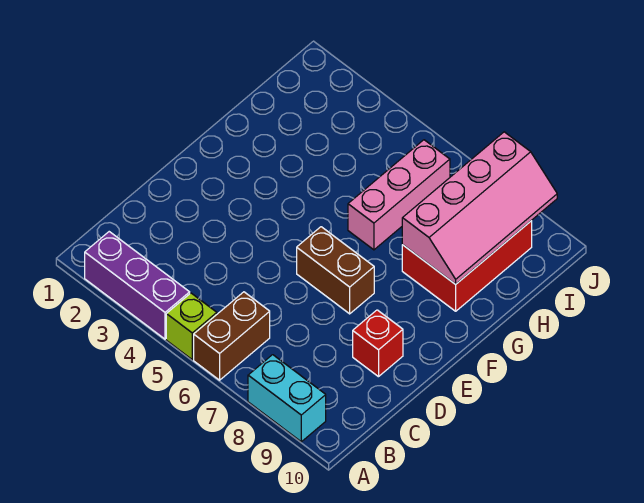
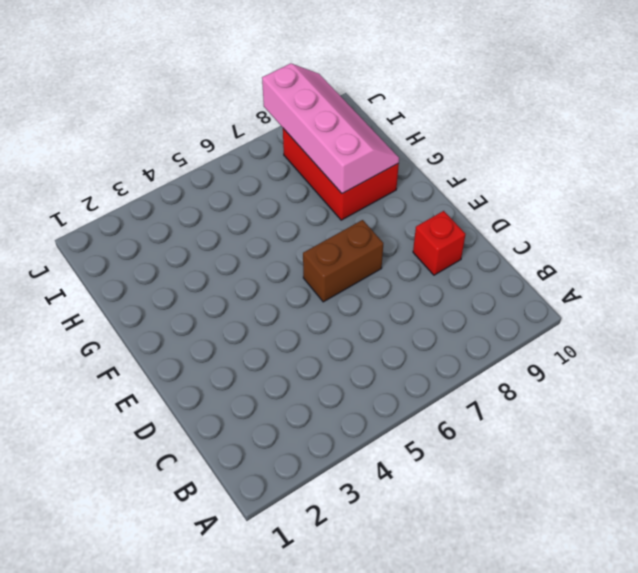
none -> purple brick A2:A4 level 1
none -> lime brick A5 level 1

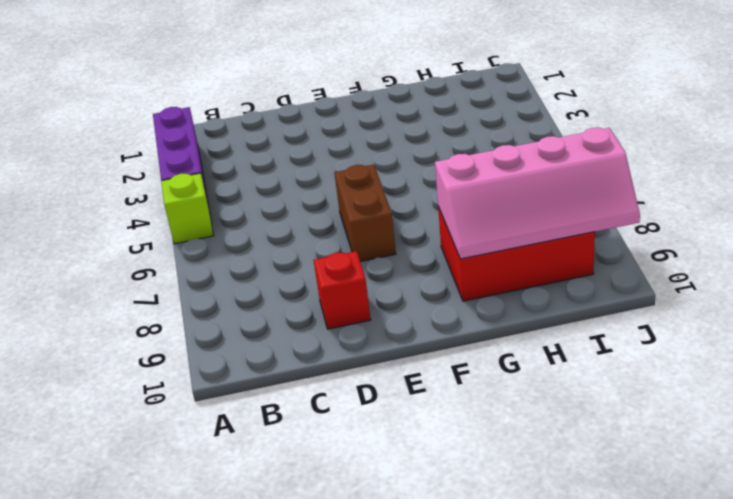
none -> brown brick A6:B6 level 1
none -> cyan brick A8:A9 level 1

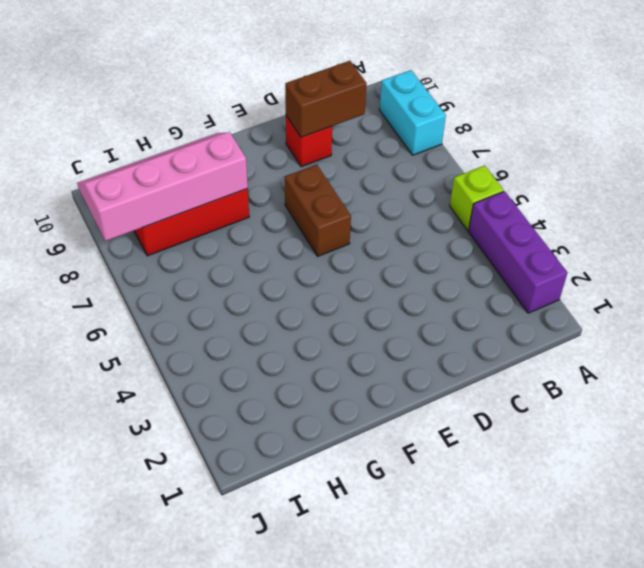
brown brick C9:D9 level 2 -> brown brick A6:B6 level 1
none -> pink brick G6:I6 level 1

